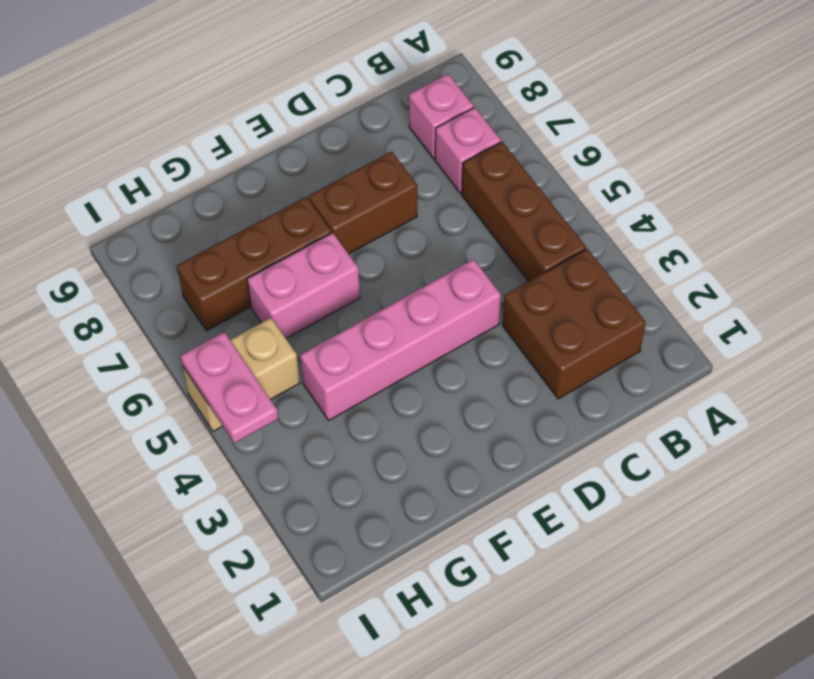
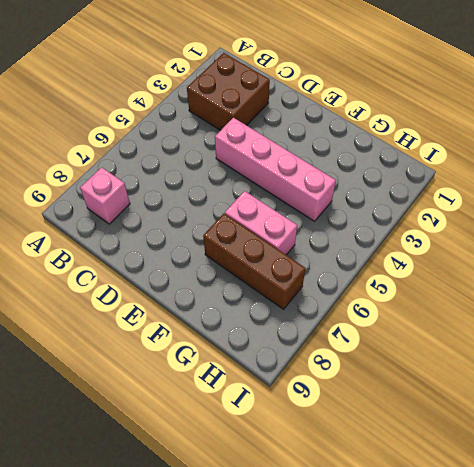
none -> brown brick B4:B6 level 1
none -> pink brick B7 level 1

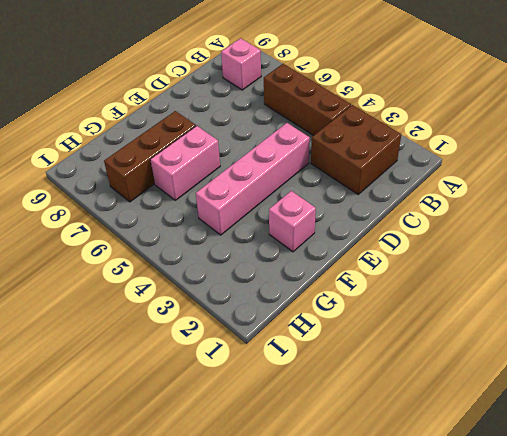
pink brick F2 level 1 -> pink brick B7 level 1
none -> brown brick D7:E7 level 1
none -> tan brick H5:I5 level 1

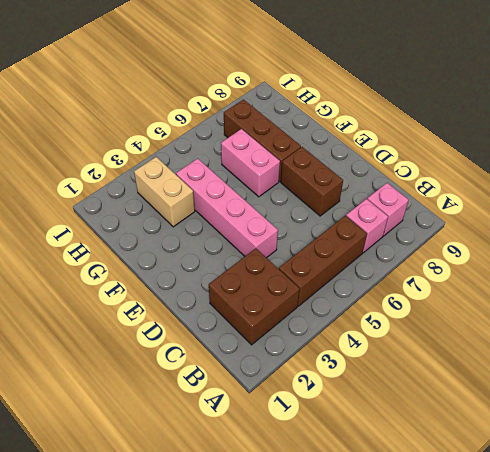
tan brick G3:H3 level 1 -> tan brick H5:I5 level 1
none -> pink plate I4:I5 level 2

